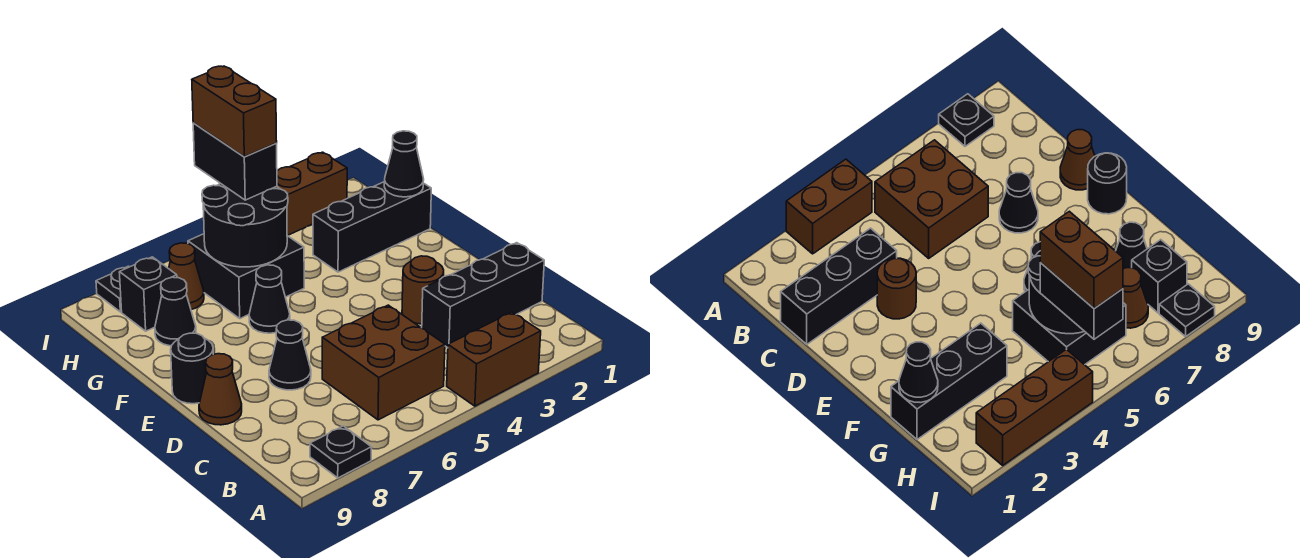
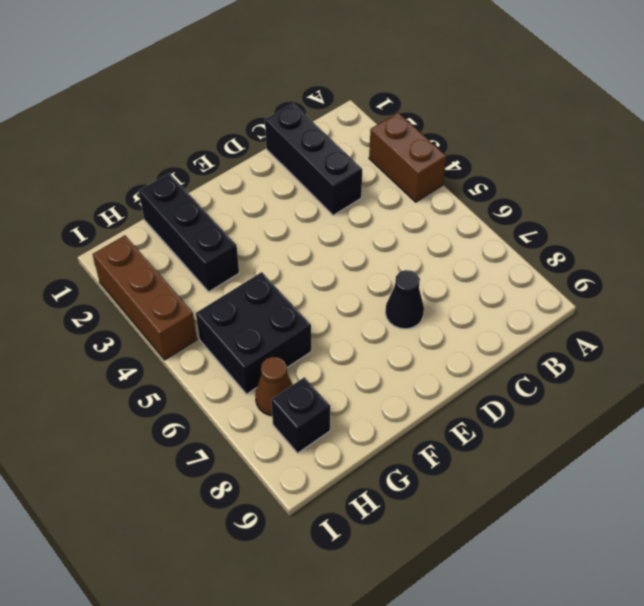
none -> black plate A8 level 1
none -> brown brick B5:C6 level 1
none -> brown round brick D3 level 1

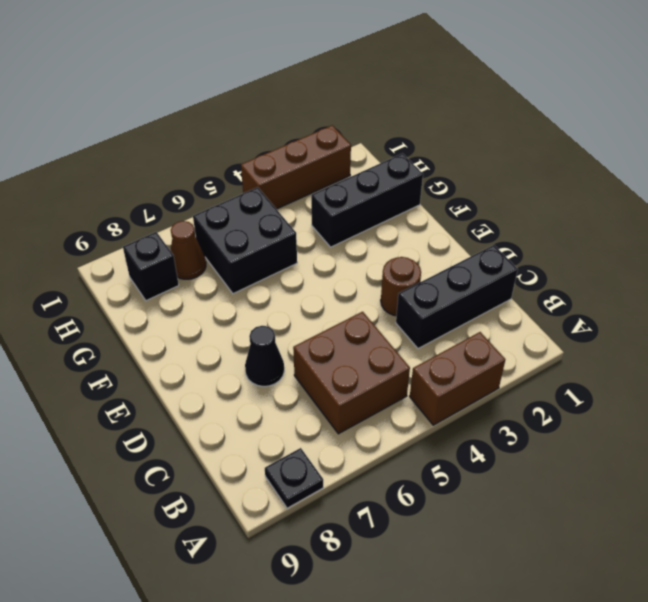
none -> brown cone D9 level 1
none -> black round brick E9 level 1
none -> black cone F6 level 1

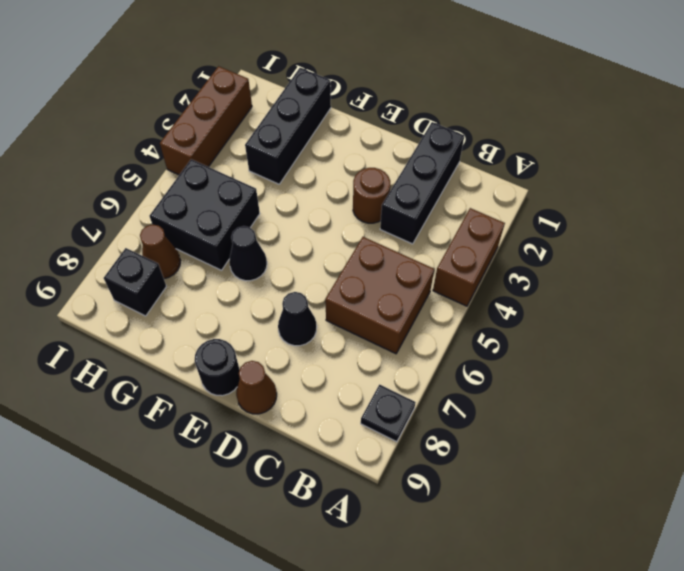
none -> black cone G8 level 1
none -> black plate I8 level 1
none -> black cone G1 level 2

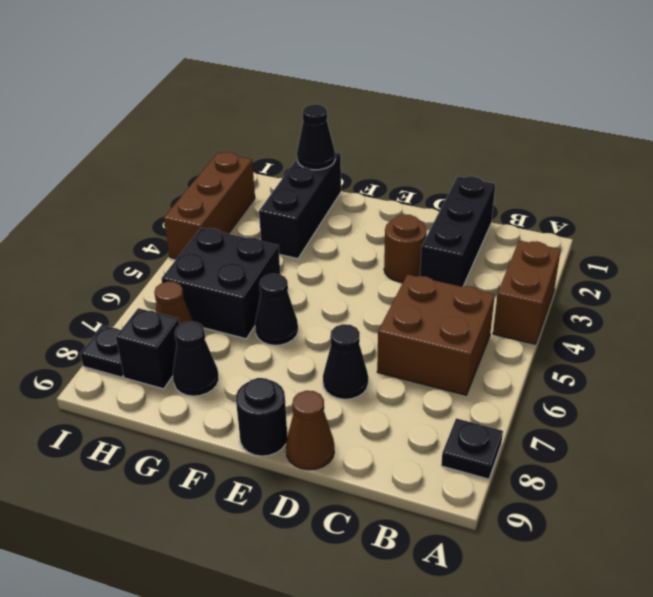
none -> black round brick G5:H6 level 2
none -> black brick H5:I5 level 3
none -> brown brick H5:I5 level 4

